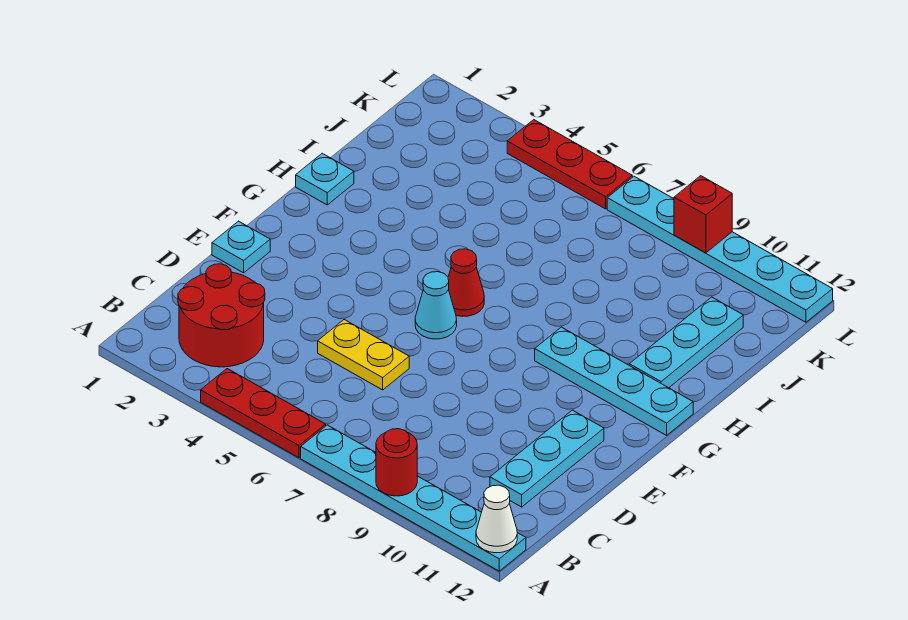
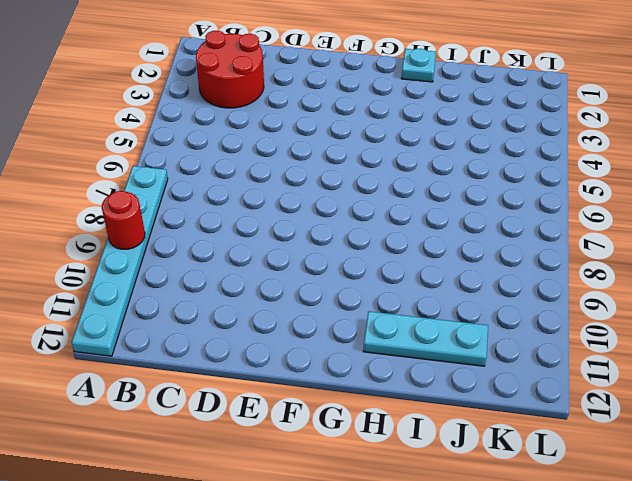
none -> red plate A4:A6 level 1
none -> cyan plate C11:E11 level 1
none -> yellow plate D5:D6 level 1

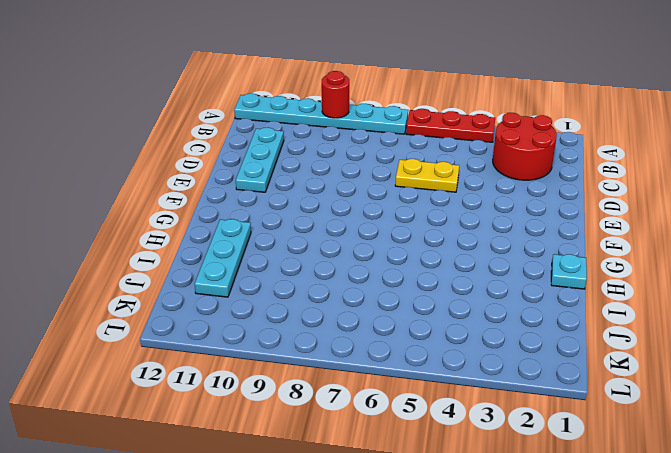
none -> cyan plate E1 level 1
none -> cyan cone F6 level 1
none -> red cone G6 level 1

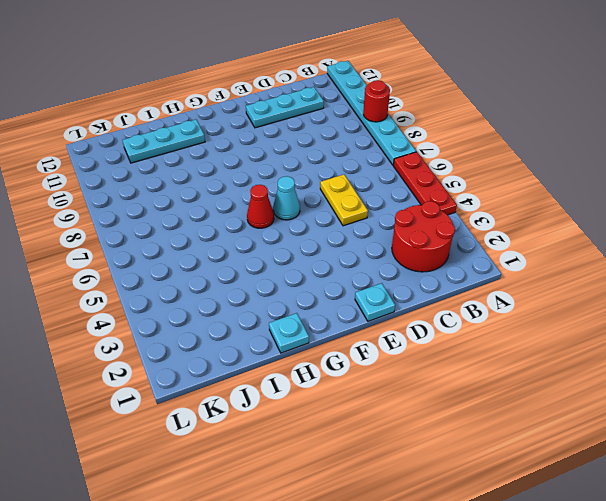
none -> cyan plate G9:G12 level 1
none -> red plate L4:L6 level 1
none -> cyan plate L7:L12 level 1

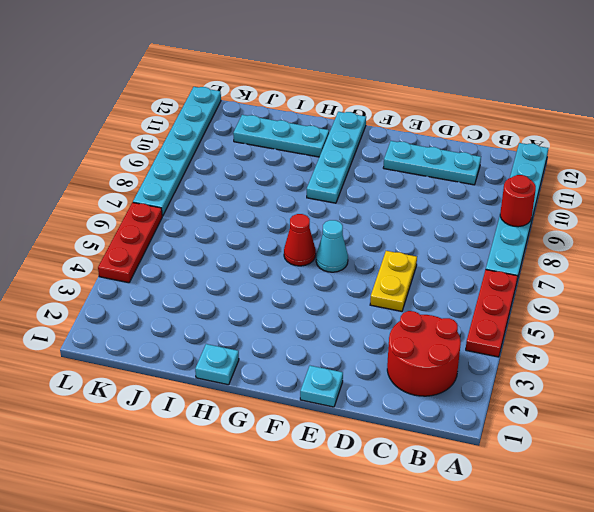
none -> white cone A12 level 2
none -> red brick L9 level 2

